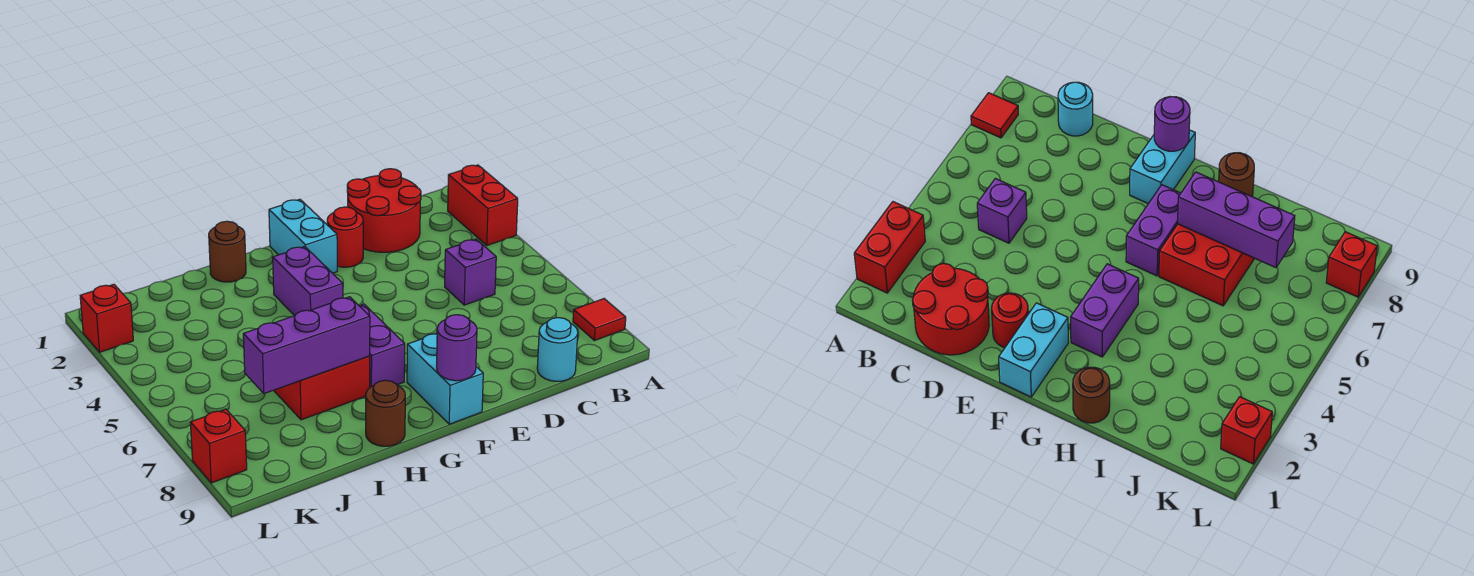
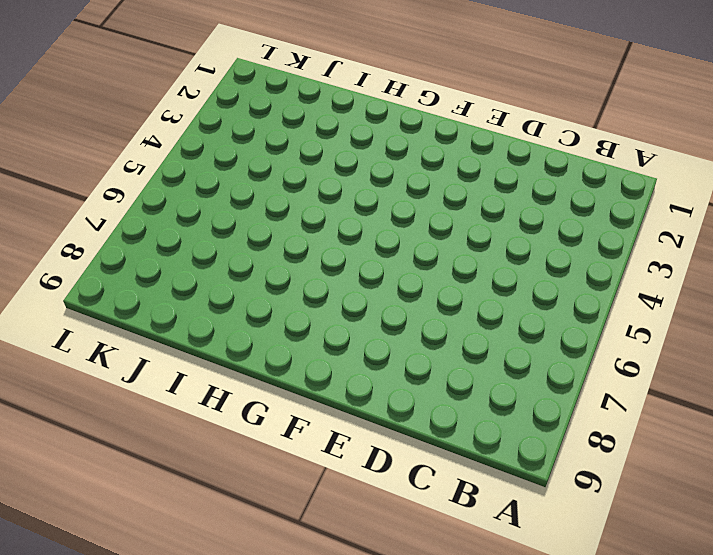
none -> red brick A2:A3 level 1
none -> red tile A8 level 1
none -> red round brick C1:D2 level 1

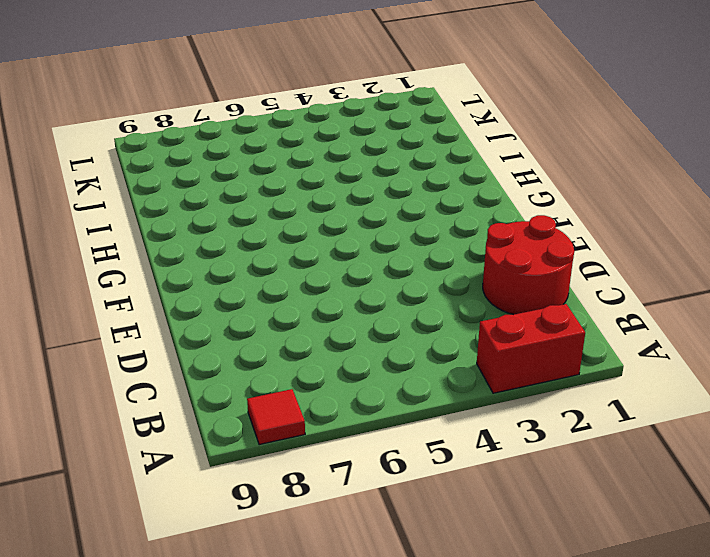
none -> purple brick C5 level 1
none -> cyan round brick C9 level 1
none -> red round brick E2 level 1

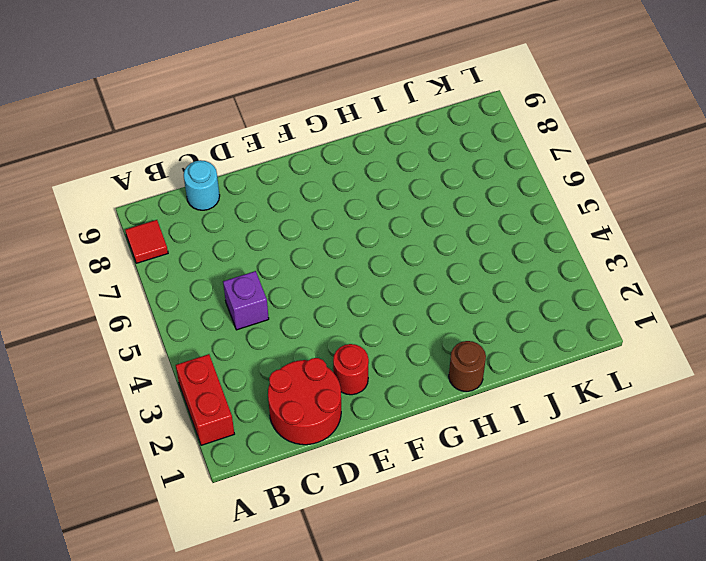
none -> cyan brick F1:F2 level 1
none -> cyan brick F8:F9 level 1
none -> purple brick G3:G4 level 1

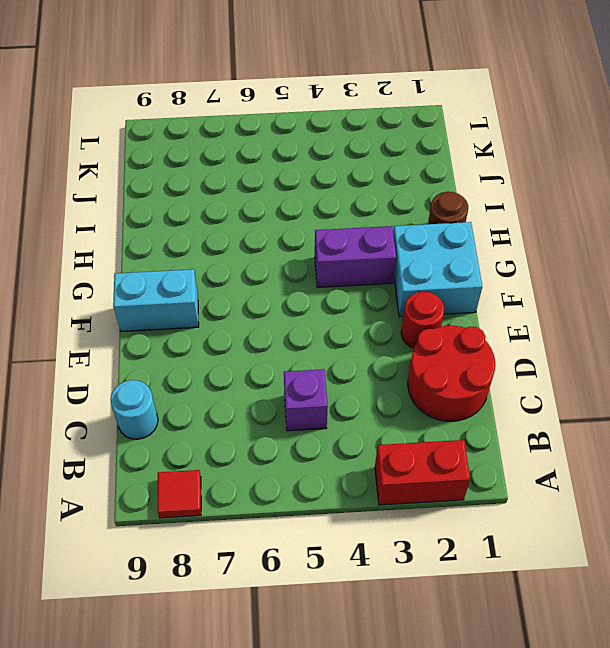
cyan brick F1:G2 level 1 -> cyan brick F1:F2 level 1
none -> purple brick G6:G7 level 1
none -> red brick H6:I7 level 1
none -> brown round brick H9 level 1

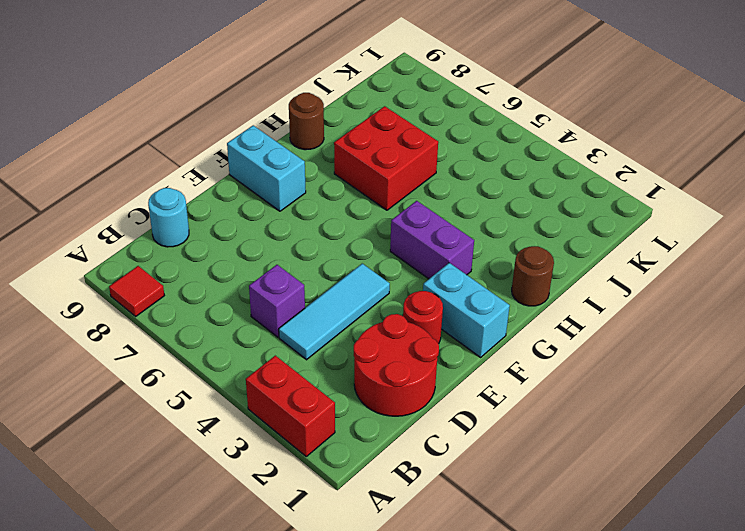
cyan tile C4:E4 level 1 -> none
none -> purple brick G6:G7 level 1
none -> red brick L2 level 1
none -> red brick L8 level 1

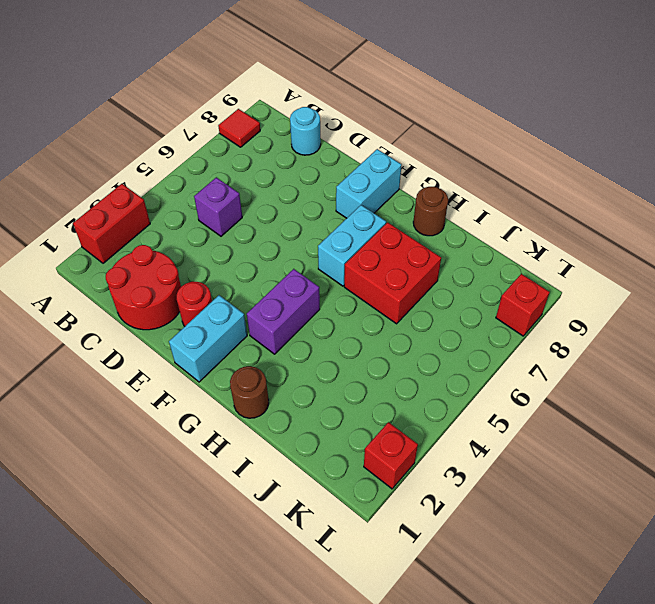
cyan brick G6:G7 level 1 -> purple brick G6:G7 level 1
none -> purple round brick F9 level 2
none -> purple brick H7:J7 level 2

